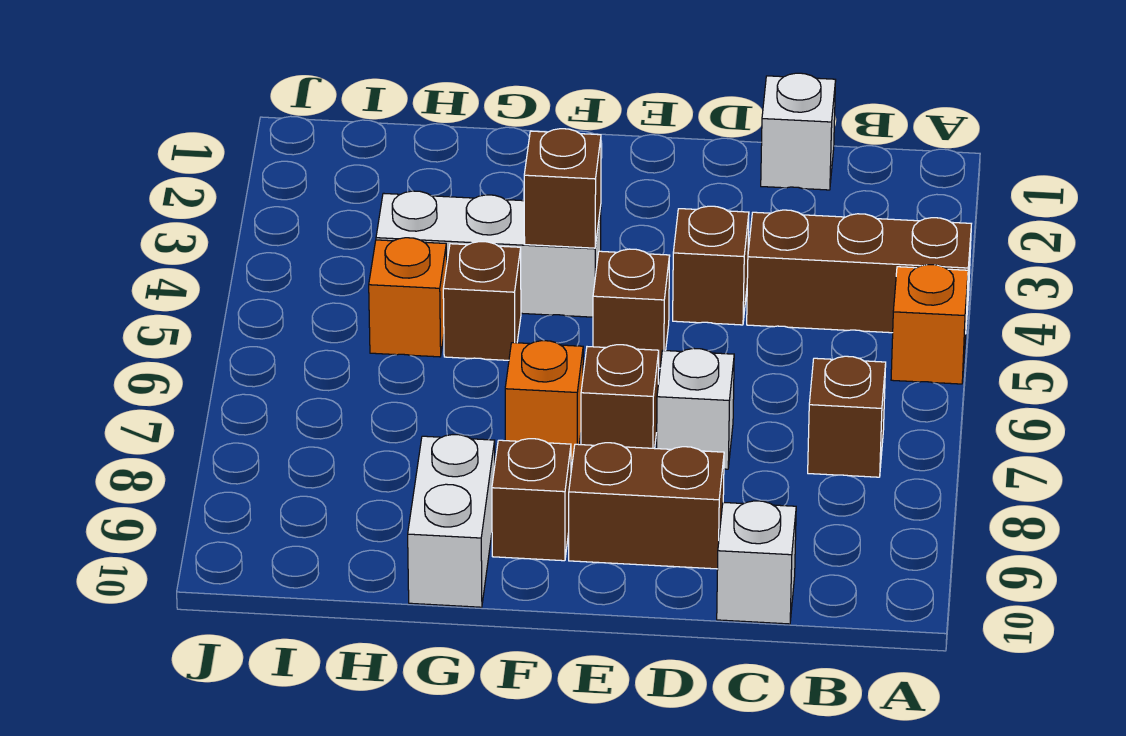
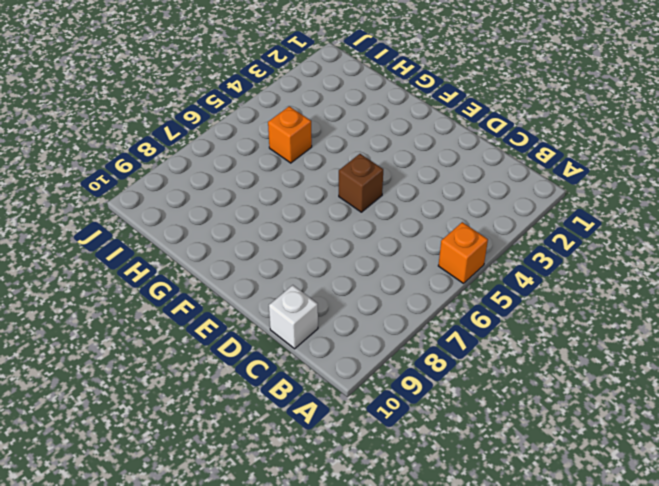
none -> brown brick A4:C4 level 1
none -> brown brick B7 level 1
none -> white brick C1 level 1

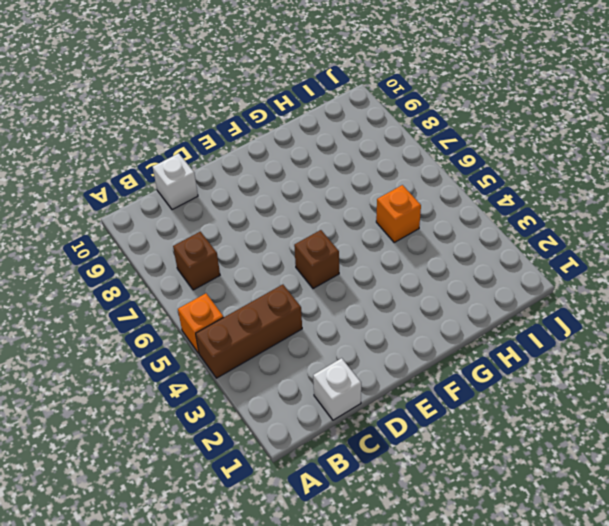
none -> brown brick D4 level 1
none -> white brick D7 level 1
none -> brown brick D9:E9 level 1

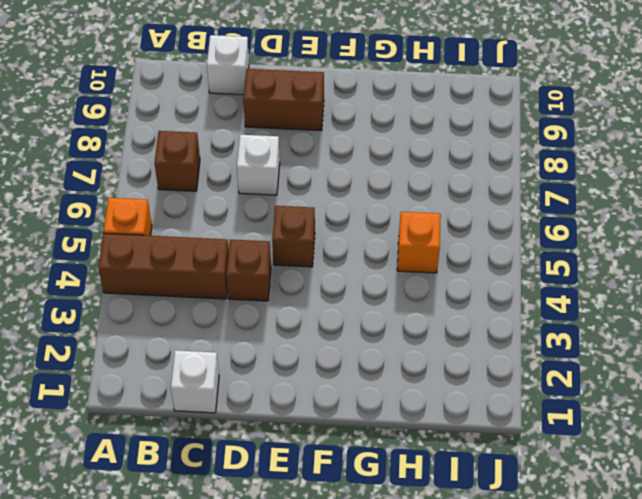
none -> brown brick E7 level 1
none -> white brick F4:H4 level 1
none -> orange brick F7 level 1

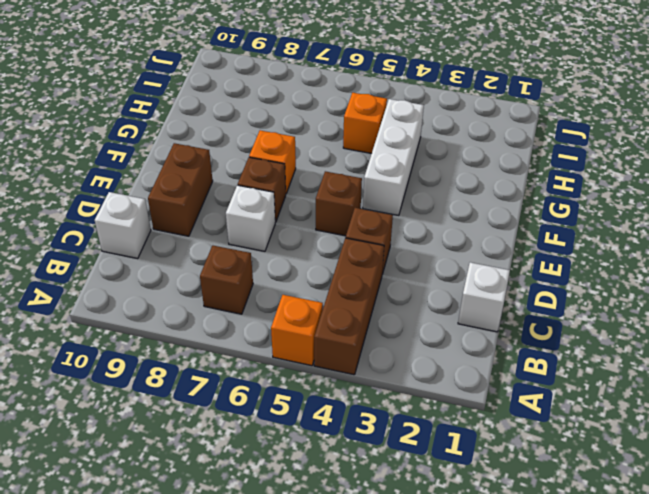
none -> brown brick F9 level 1
none -> brown brick G5 level 1
none -> white brick G9:G10 level 1

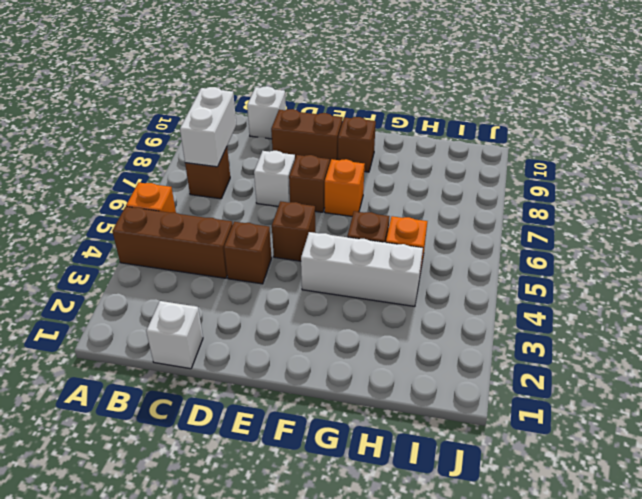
white brick B7:B8 level 2 -> white brick G9:G10 level 1
none -> brown brick F4 level 2

